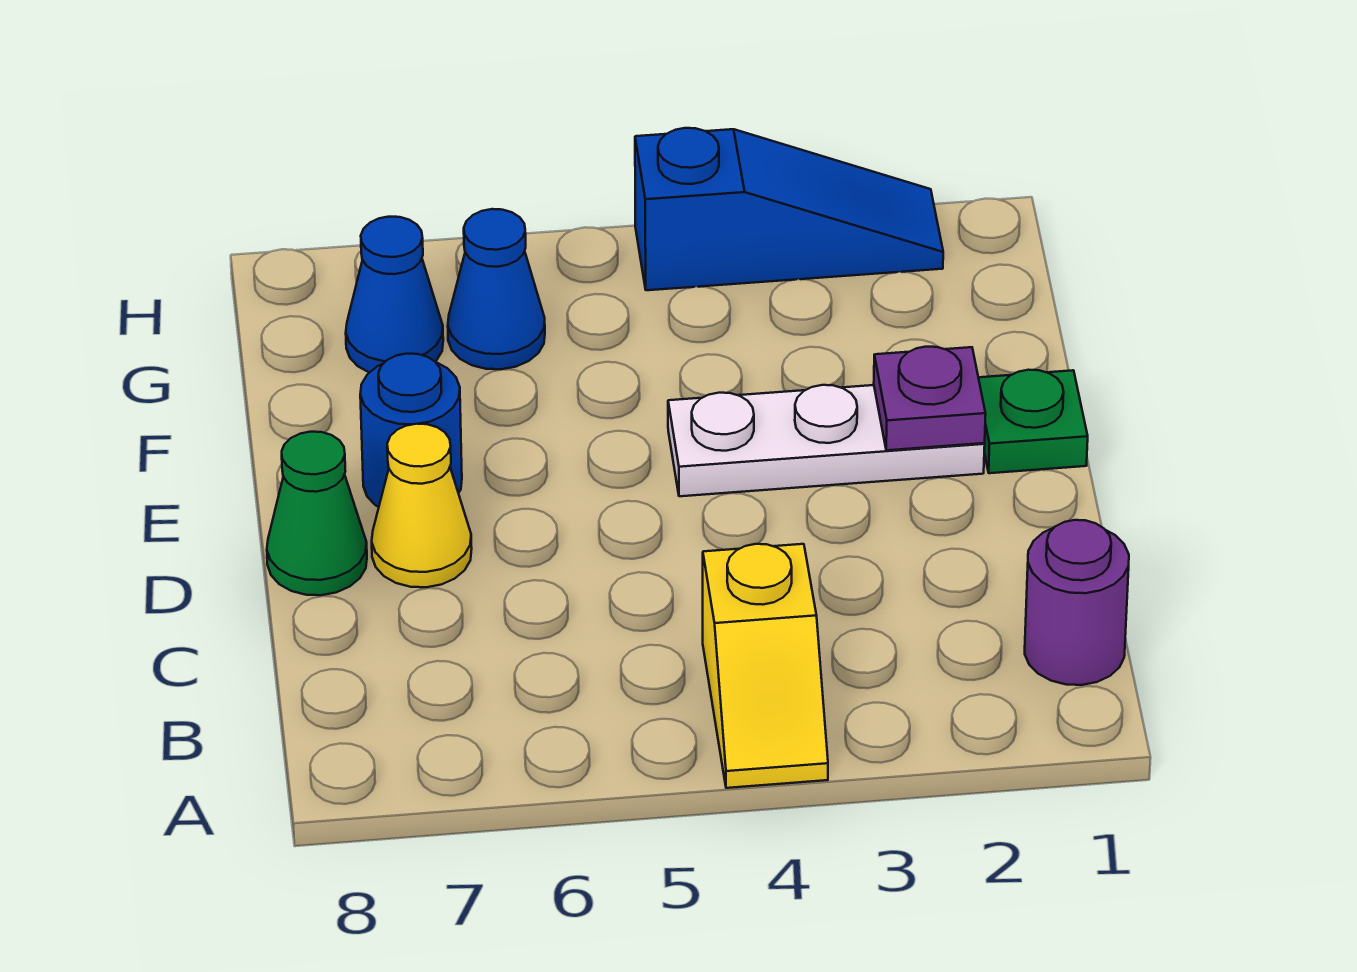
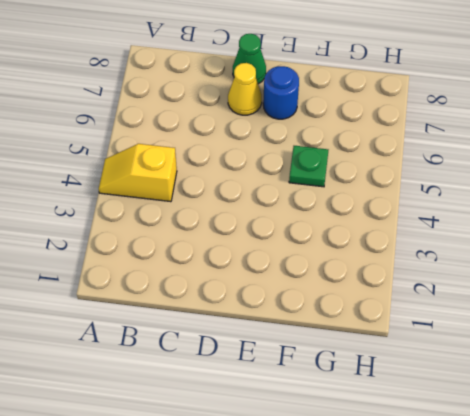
green plate F5 level 1 -> green plate E1 level 1
none -> purple round brick B1 level 1
none -> white plate E2:E4 level 1

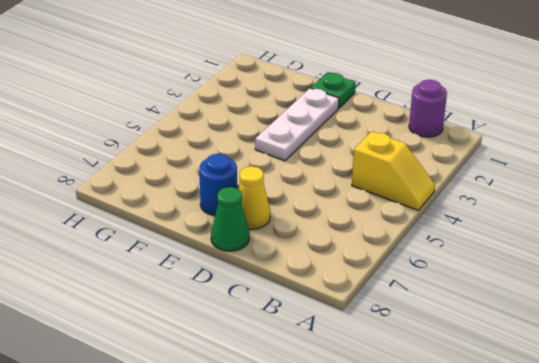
none -> blue cone G6 level 1
none -> blue cone G7 level 1

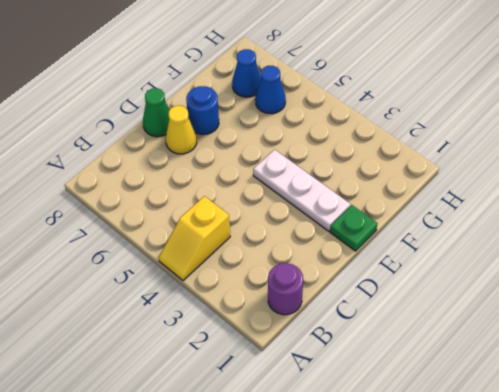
none -> blue slope H2:H4 level 1 top 4
none -> purple plate E2 level 2

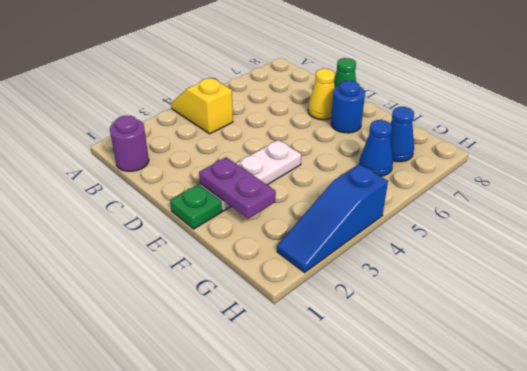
purple plate E2:F2 level 2 -> purple plate E2 level 2

